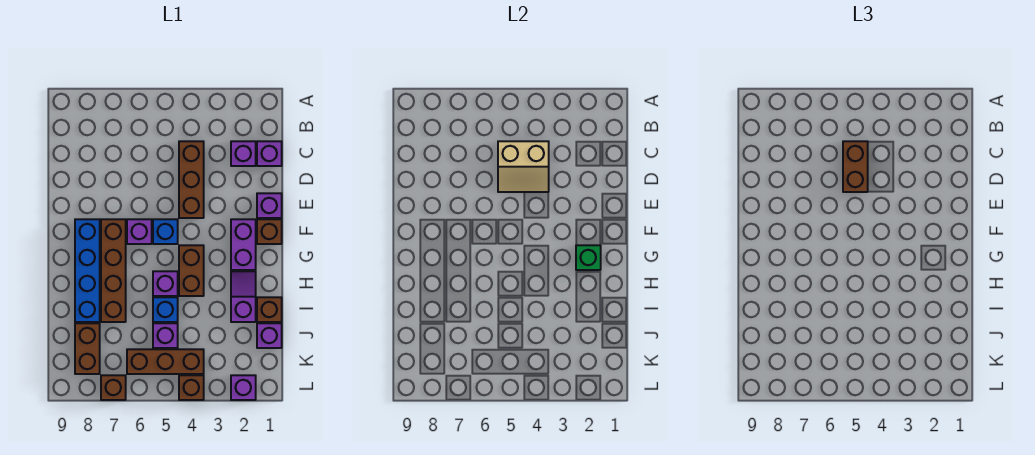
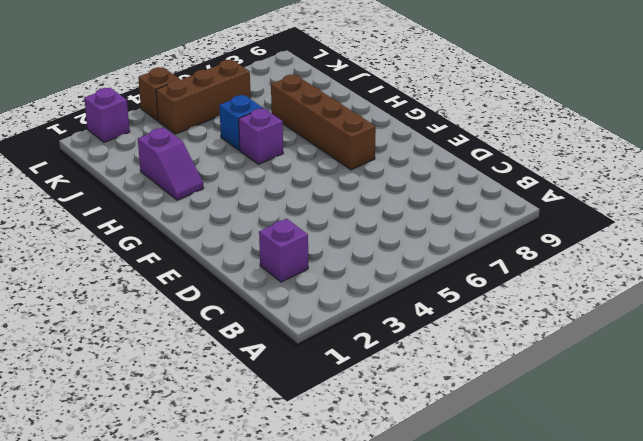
none -> purple brick C1 level 1
none -> brown brick C4:E4 level 1
none -> purple brick E1 level 1

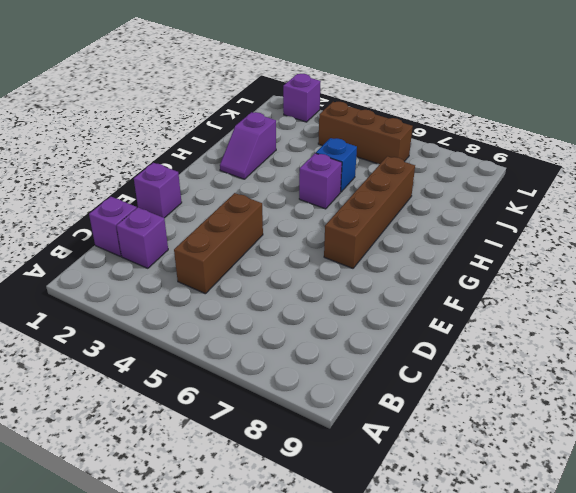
none -> brown brick F1 level 1
none -> purple brick F2:G2 level 1
none -> blue brick F5 level 1

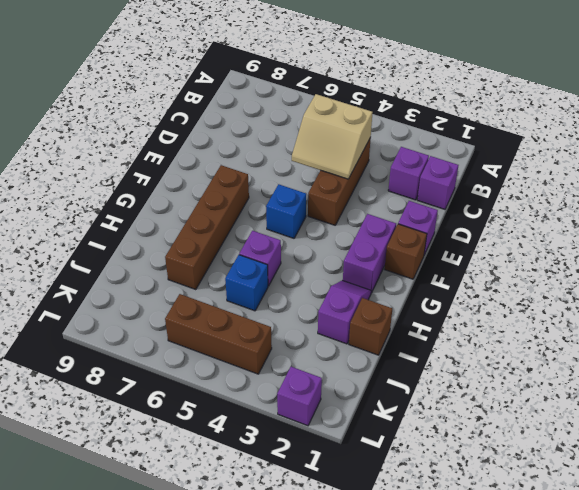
none -> purple brick F6 level 1
none -> blue brick F8:I8 level 1
none -> brown brick G4:H4 level 1

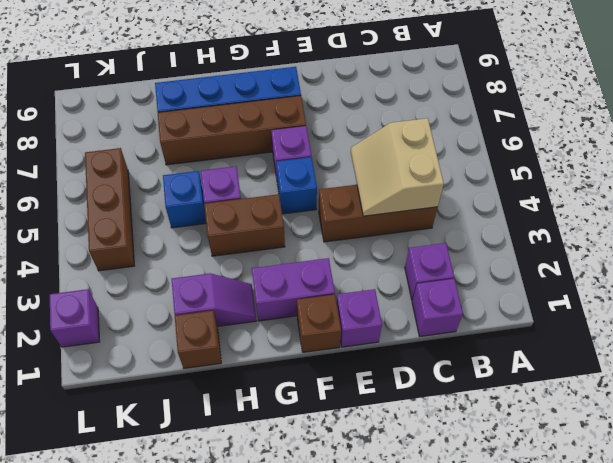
none -> purple brick J1 level 1
none -> purple brick J5 level 1
none -> brown brick J8:K8 level 1

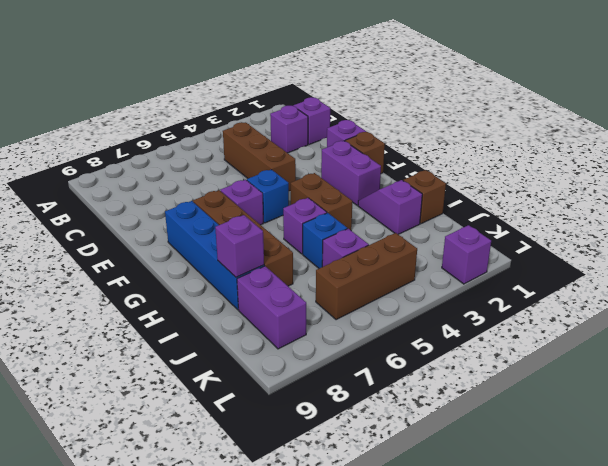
purple brick I8 level 2 -> purple brick J1 level 1
purple brick J8:K8 level 1 -> brown brick J8:K8 level 1
none -> brown brick L4 level 1
none -> brown brick L7 level 1
none -> tan slope C4:D5 level 2 top C

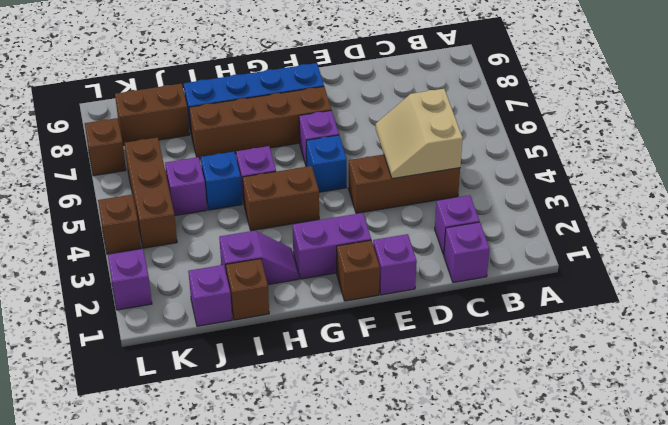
none -> green brick G2 level 2
none -> brown brick C5:D5 level 3

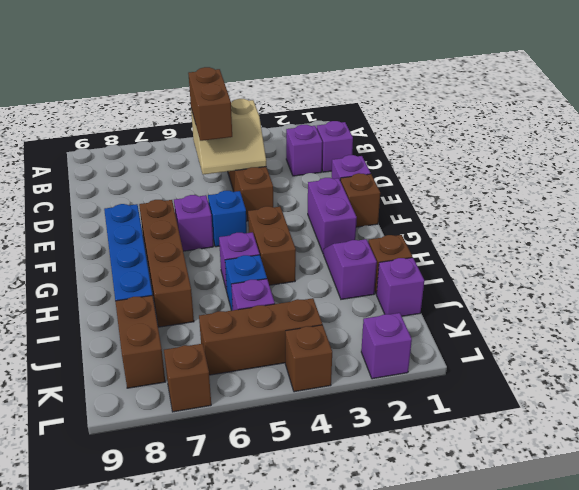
none -> green brick G2 level 2

